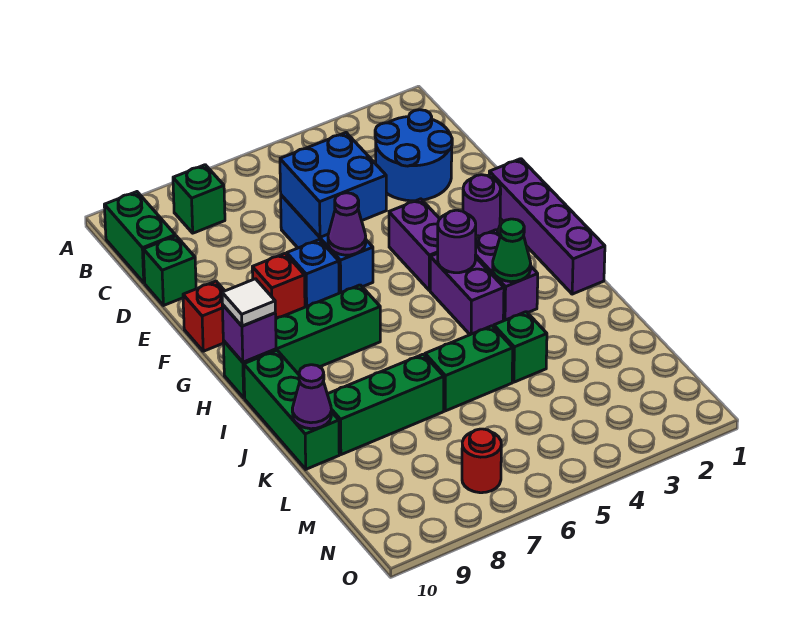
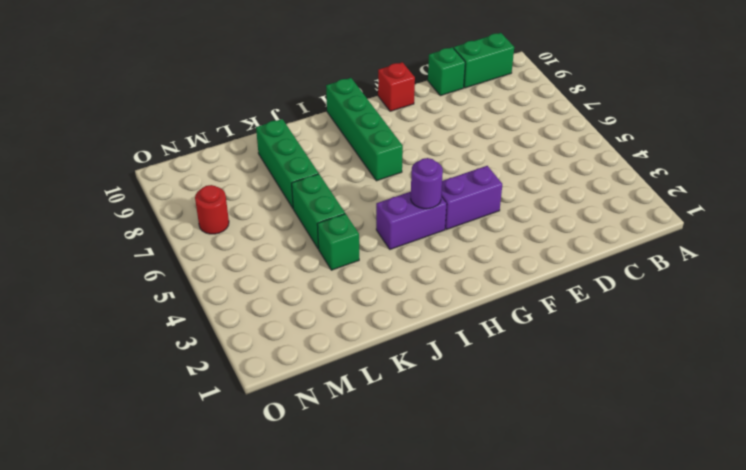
none -> green brick B8 level 1
none -> blue round brick C2:D3 level 1
none -> blue brick D6:F6 level 1

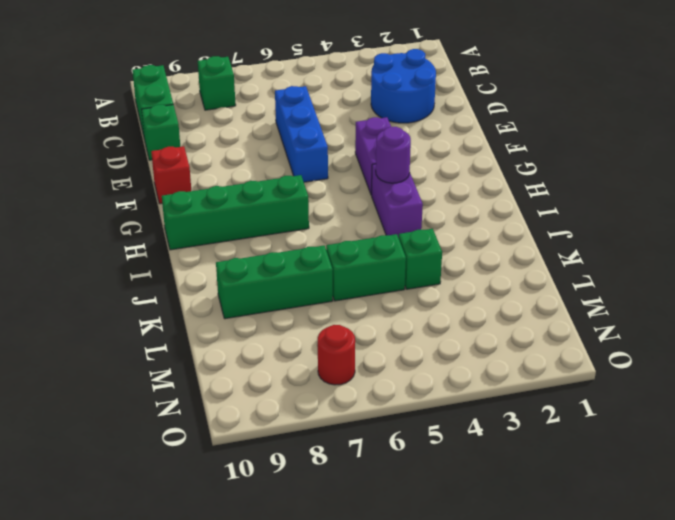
none -> purple brick F1:I1 level 1
none -> purple round brick F2 level 1
none -> blue brick F7 level 1

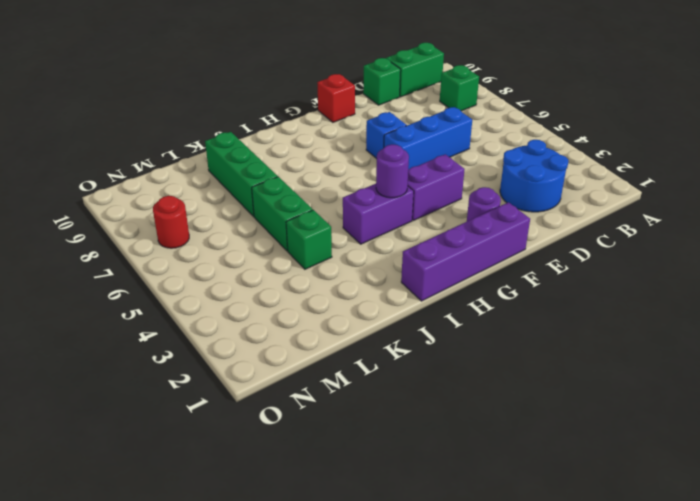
none -> red brick F8 level 1
none -> purple brick H3:I3 level 1
none -> green brick H7:H10 level 1

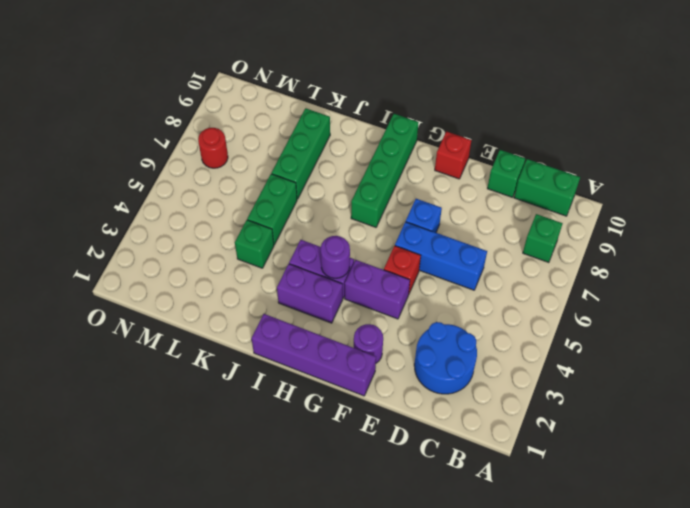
red brick F5 level 1 -> red brick F8 level 1
none -> green brick I10:K10 level 1
none -> blue brick D5:E6 level 2
none -> purple cone F6 level 2

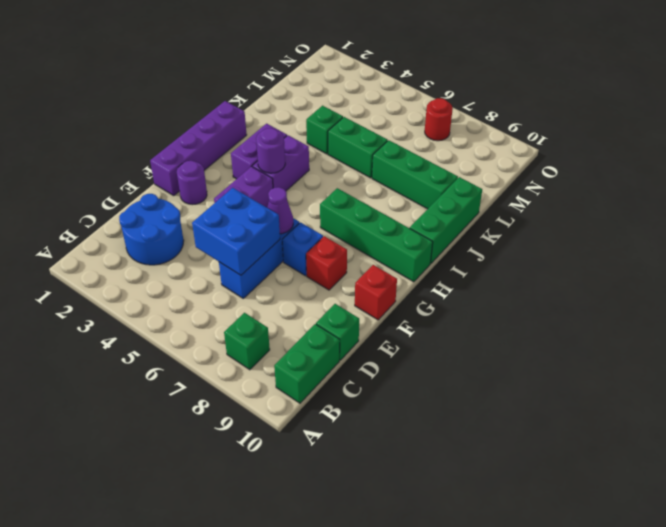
none -> purple brick H10 level 2
none -> green cone I3 level 2
none -> purple cone K10 level 2

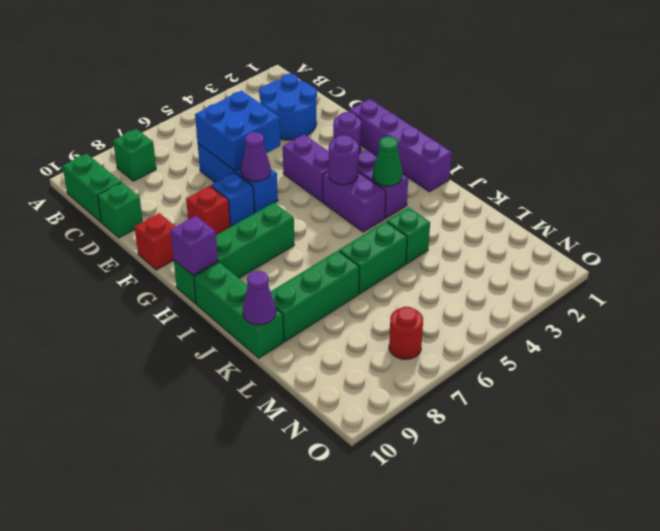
none -> white tile H10 level 3

